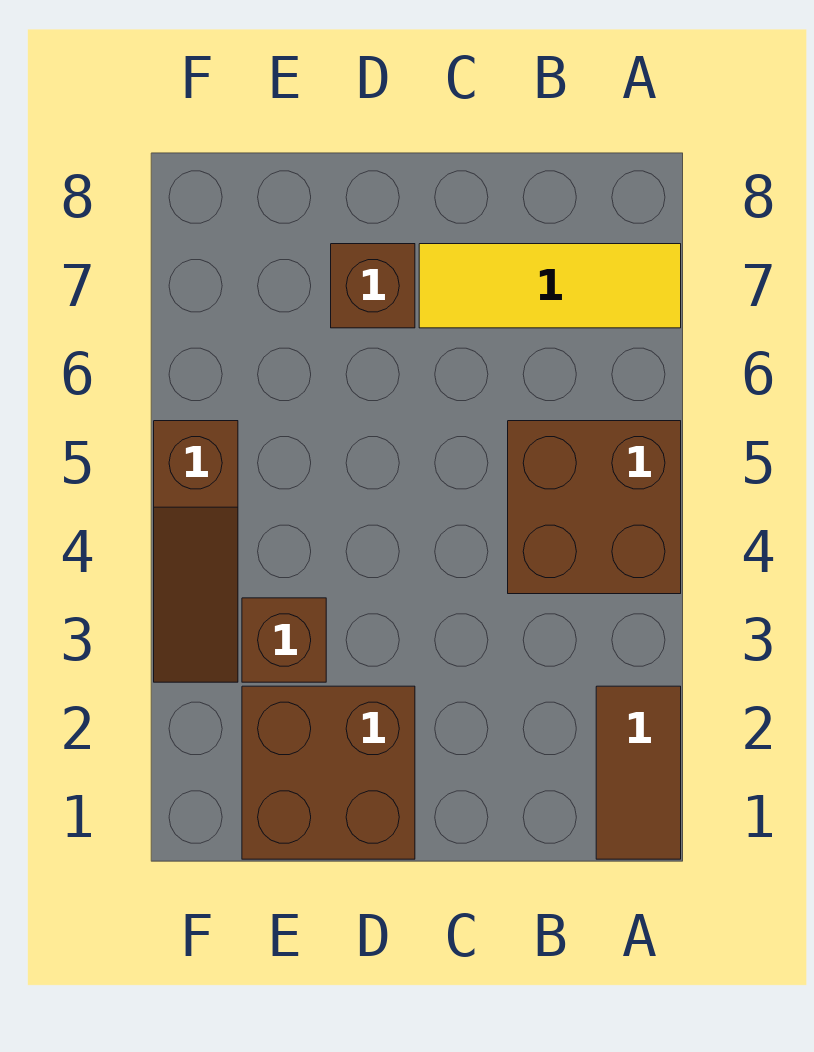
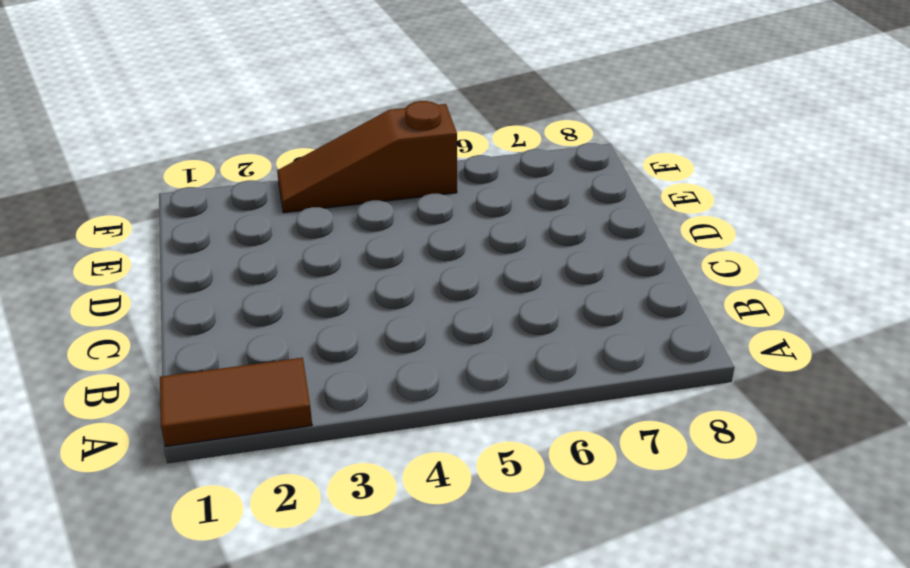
none -> brown brick A4:B5 level 1
none -> yellow tile A7:C7 level 1

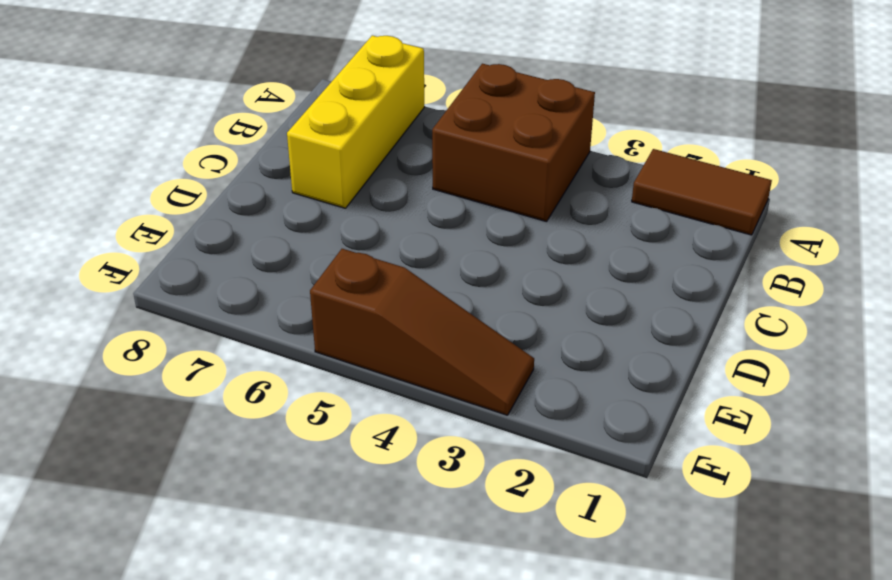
yellow brick A7:C7 level 1 -> yellow tile A7:C7 level 1
none -> brown brick D1:E2 level 1
none -> brown brick D7 level 1

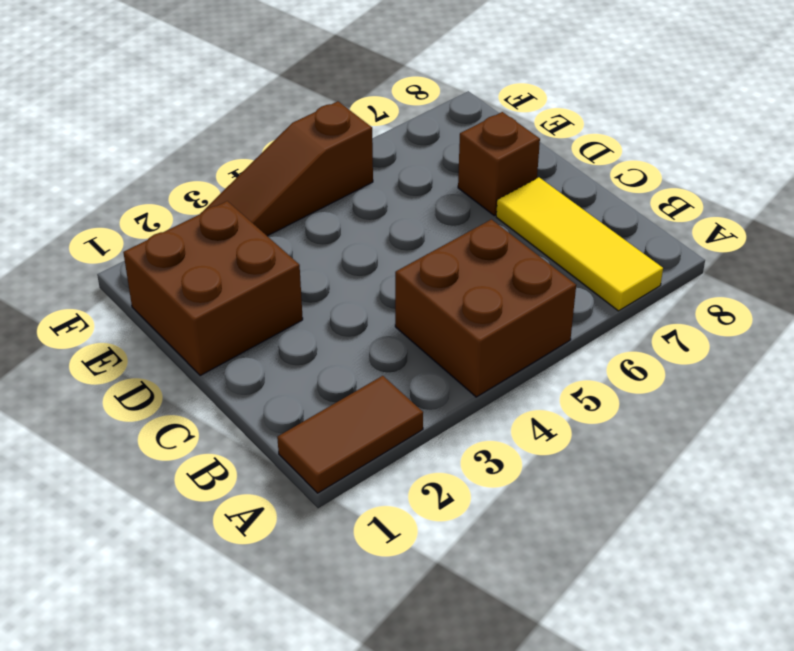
none -> brown brick E3 level 1

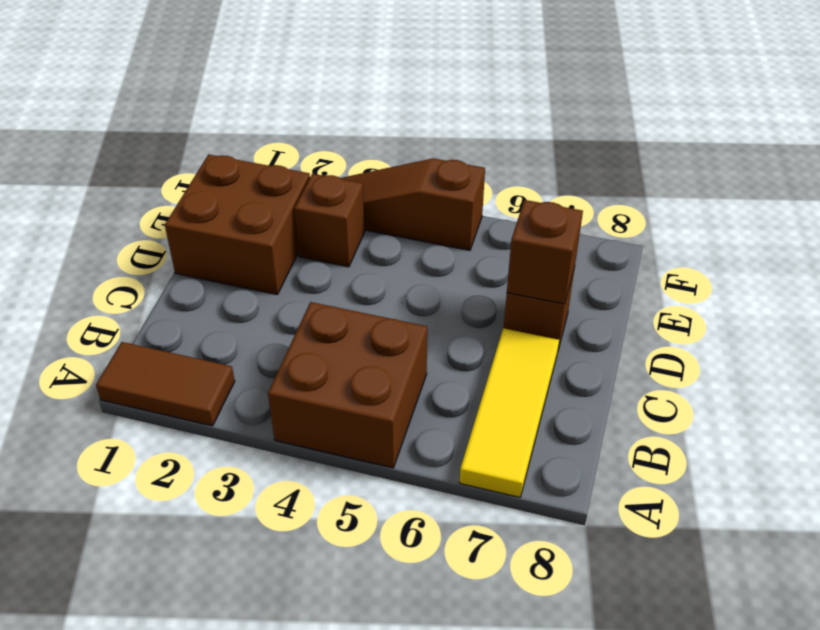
brown brick D7 level 2 -> none

